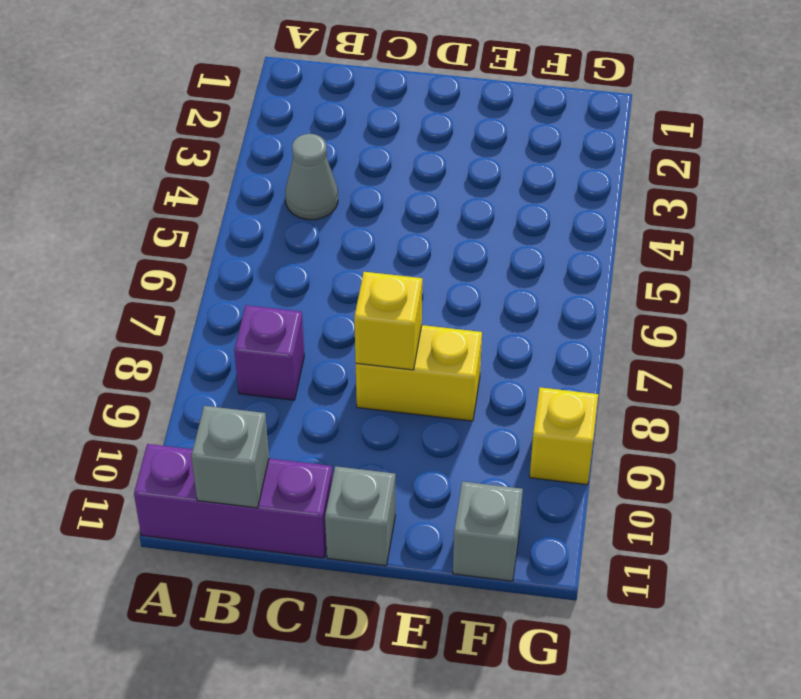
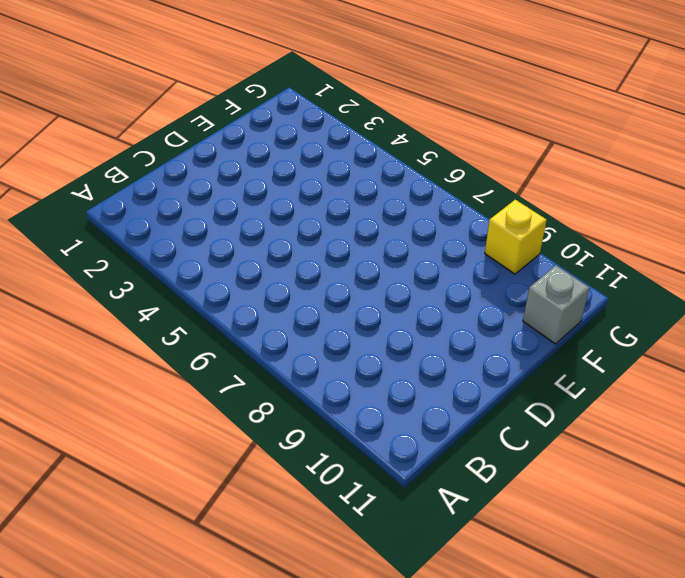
none -> purple brick A11:C11 level 1
none -> grey cone B4 level 1

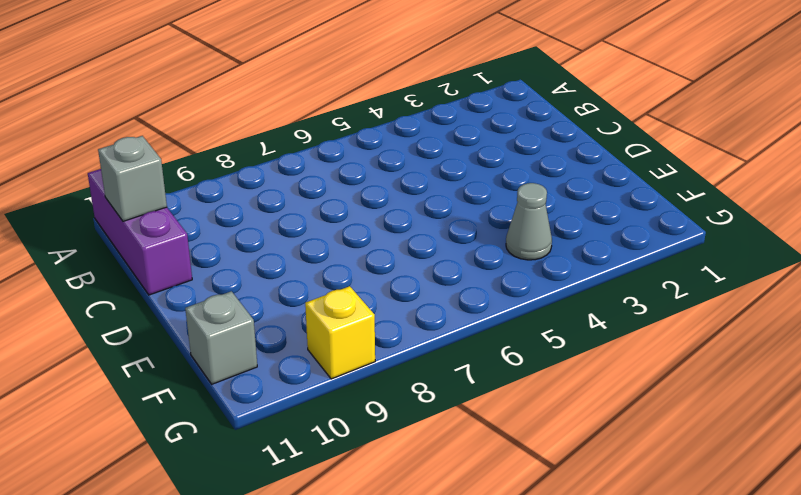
grey cone F4 level 1 -> grey cone B4 level 1
none -> purple brick B8 level 1
none -> yellow brick D8:E8 level 1

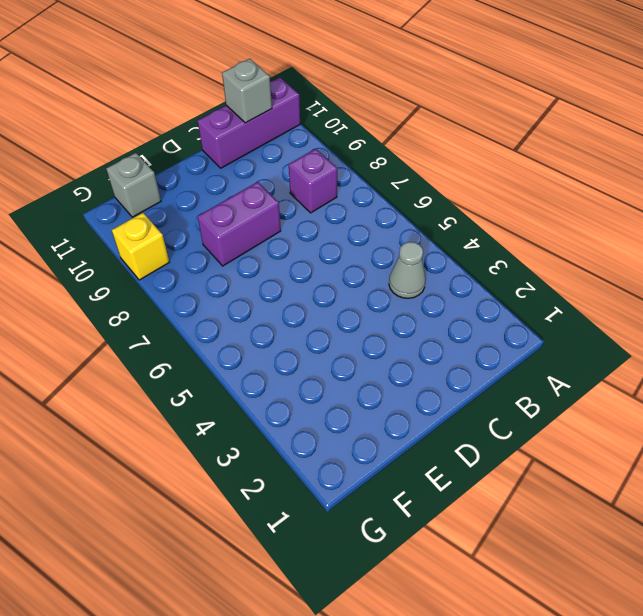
purple brick D8:E8 level 1 -> yellow brick D8:E8 level 1
none -> grey brick D11 level 1
none -> yellow brick D8 level 2

